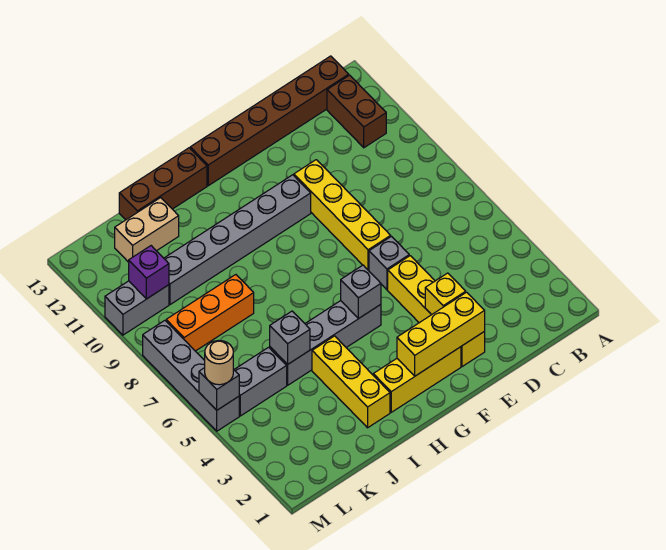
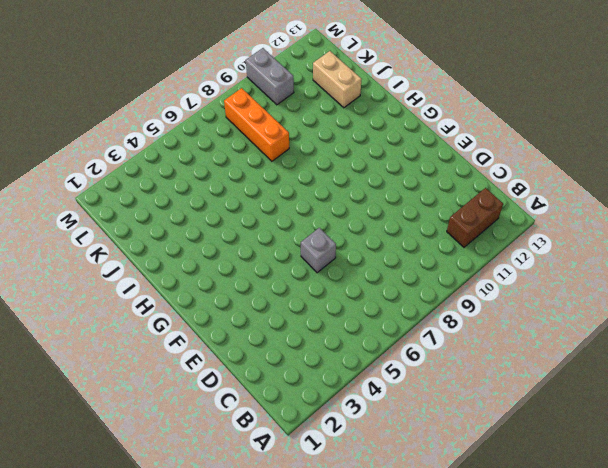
none -> brown brick B13:G13 level 1
none -> yellow brick E2:E5 level 1
none -> yellow brick E7:E10 level 1

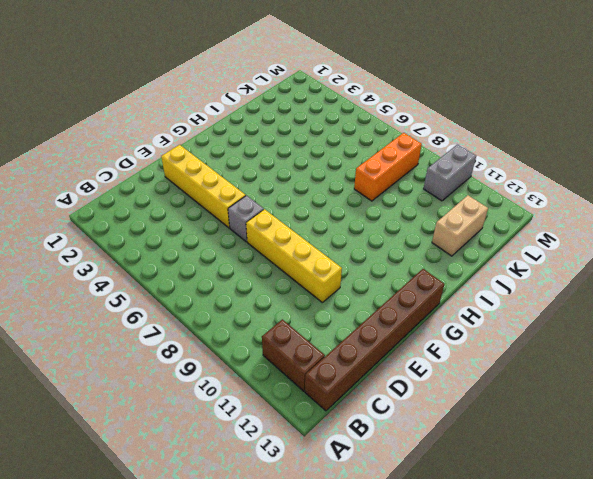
none -> yellow brick F2:H2 level 1
none -> grey brick F10:K10 level 1
none -> grey brick G5:J5 level 1

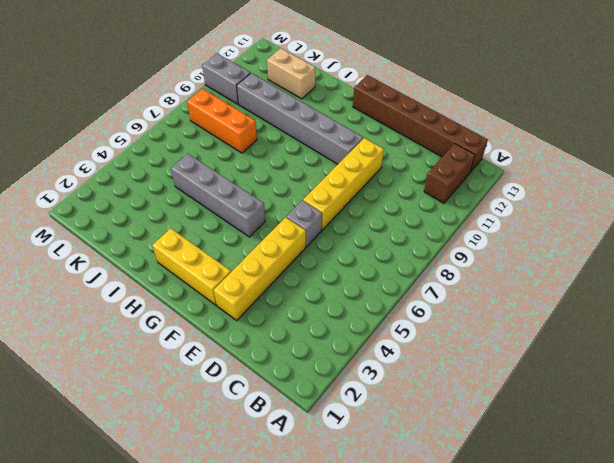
none -> brown brick H13:J13 level 1
none -> yellow brick I2:I4 level 1
none -> grey brick K5:L5 level 1

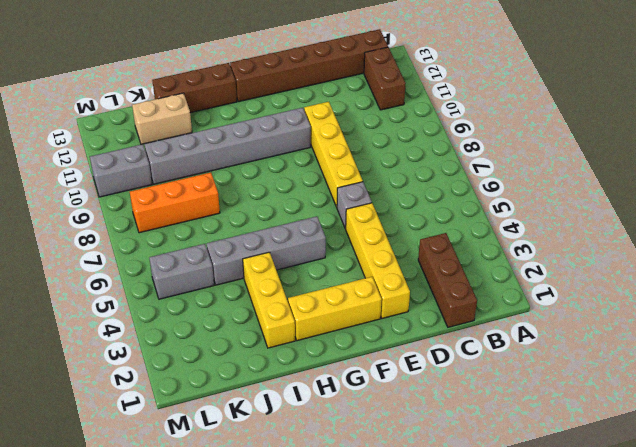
brown brick C1:C3 level 1 -> none
none -> grey brick M5:M8 level 1
none -> yellow brick E2:G2 level 2
none -> yellow brick E3 level 2

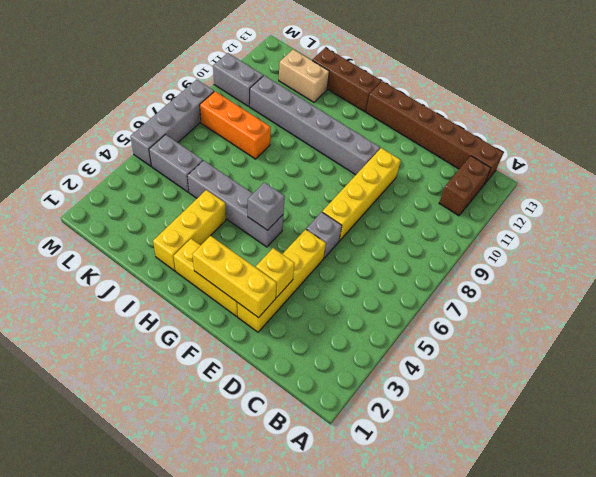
none -> grey brick J5 level 2
none -> purple brick L10 level 2
none -> grey brick M5 level 2

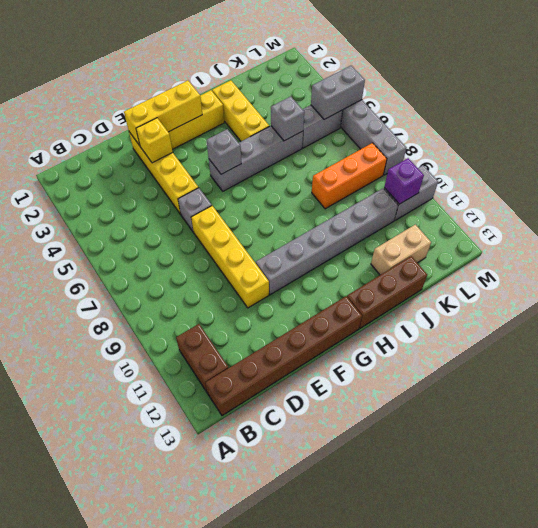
grey brick L5:M5 level 2 -> grey brick M5 level 2
none -> tan round brick M5 level 3

